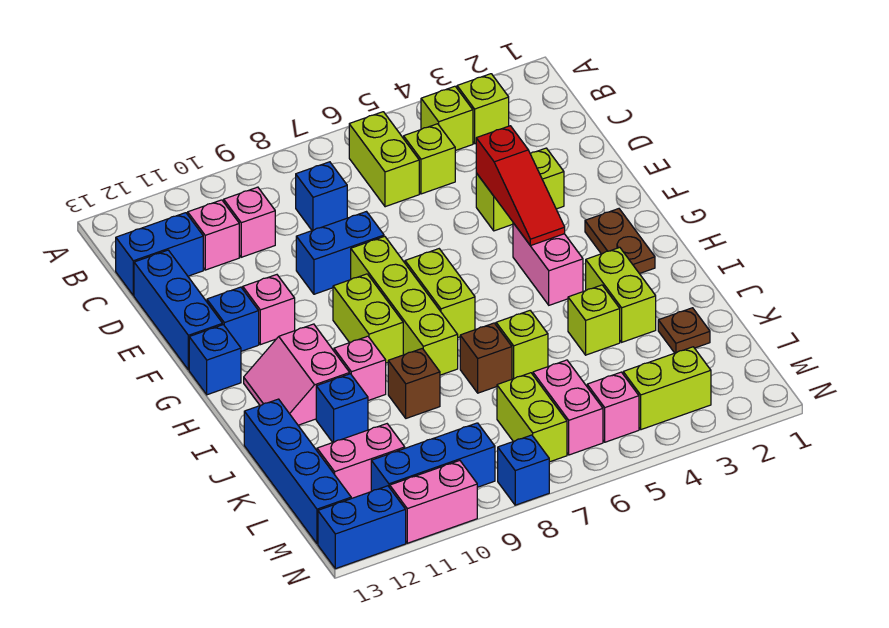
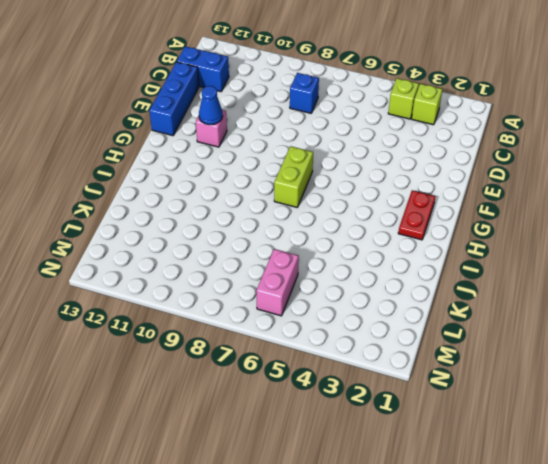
blue cone F11 level 2 -> none
red plate G2:H2 level 1 -> brown plate G2:H2 level 1
none -> lime brick B6:C6 level 1
none -> lime brick C5 level 1
none -> pink brick C10 level 1
none -> pink brick C11 level 1

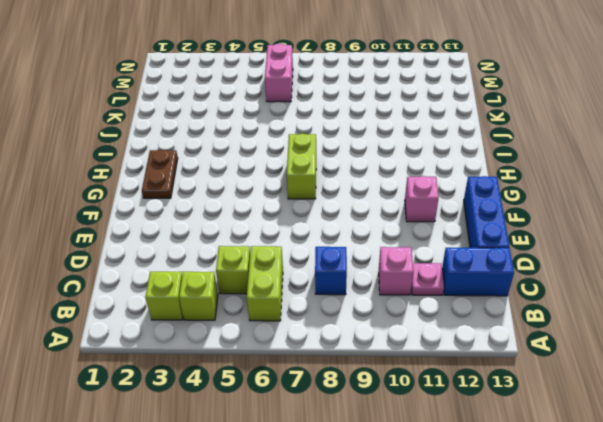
pink plate C11 level 1 -> pink brick C11 level 1
none -> lime brick E3:E4 level 1
none -> blue brick E8:E9 level 1
none -> lime brick F8:I8 level 1
none -> blue brick F12 level 1

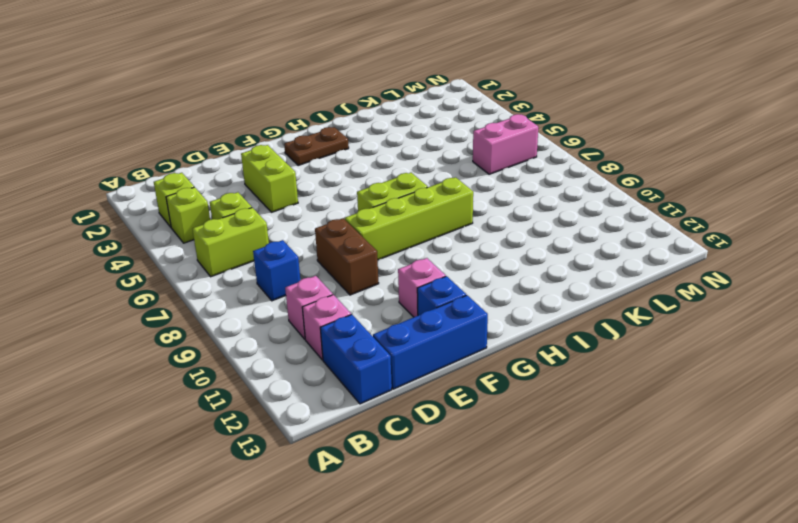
brown brick E8:E9 level 1 -> blue brick E8:E9 level 1
none -> pink brick G4:H4 level 1
none -> lime brick G9:H9 level 1
none -> blue brick G13 level 1
none -> pink slope H11:I12 level 1 top 11

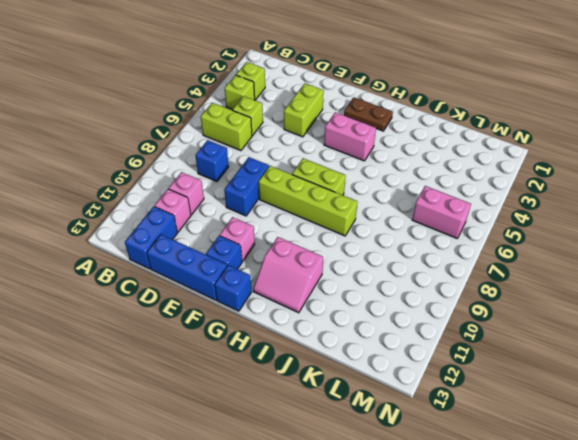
none -> lime brick G9:H9 level 1
none -> lime brick I3:J3 level 1
none -> pink brick I10 level 1
none -> lime brick J4 level 1

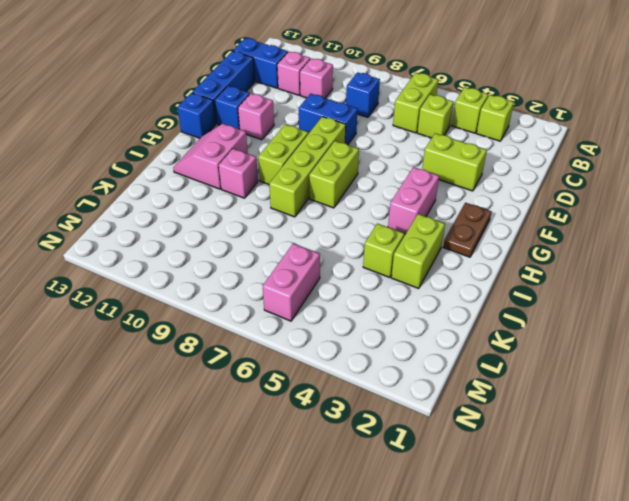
none -> lime brick J6 level 1
none -> brown brick J7 level 1
none -> brown brick J9 level 1
none -> blue brick J11 level 1

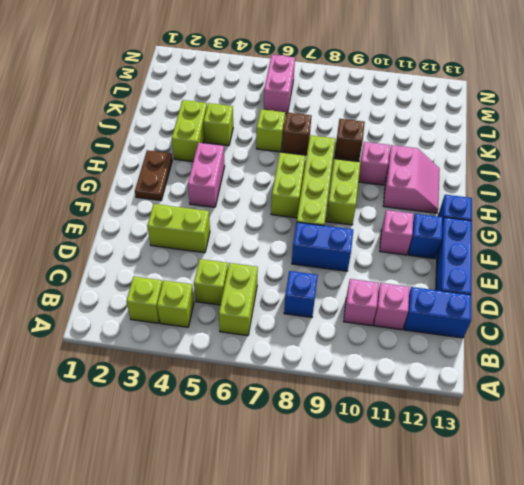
none -> blue brick J11 level 1
none -> blue brick J13:M13 level 1
none -> brown plate K2 level 1
none -> lime brick L7:M7 level 1

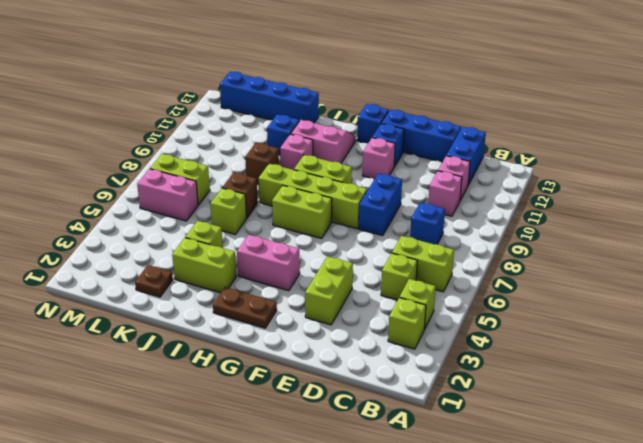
none -> pink brick L11:L12 level 1
none -> lime brick M3:M4 level 1
none -> pink brick M5 level 1
none -> blue brick M9:M11 level 1

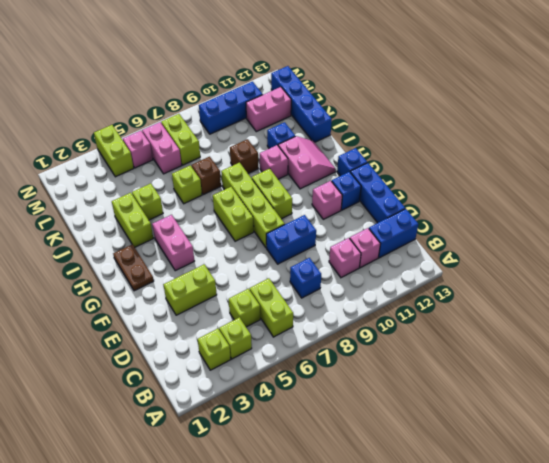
lime brick M4:N4 level 1 -> lime brick M3:M4 level 1
none -> brown plate K2 level 1
none -> blue brick N8 level 1
none -> pink brick N10:N11 level 1
none -> blue brick N12:N13 level 1

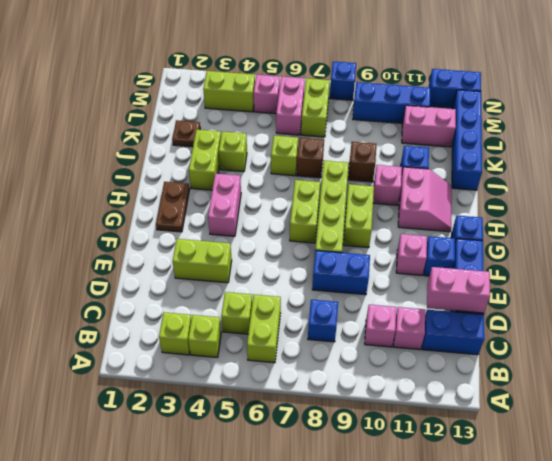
pink brick D12:D13 level 2 -> pink brick N10:N11 level 1
none -> red slope E4:G4 level 2 top E

